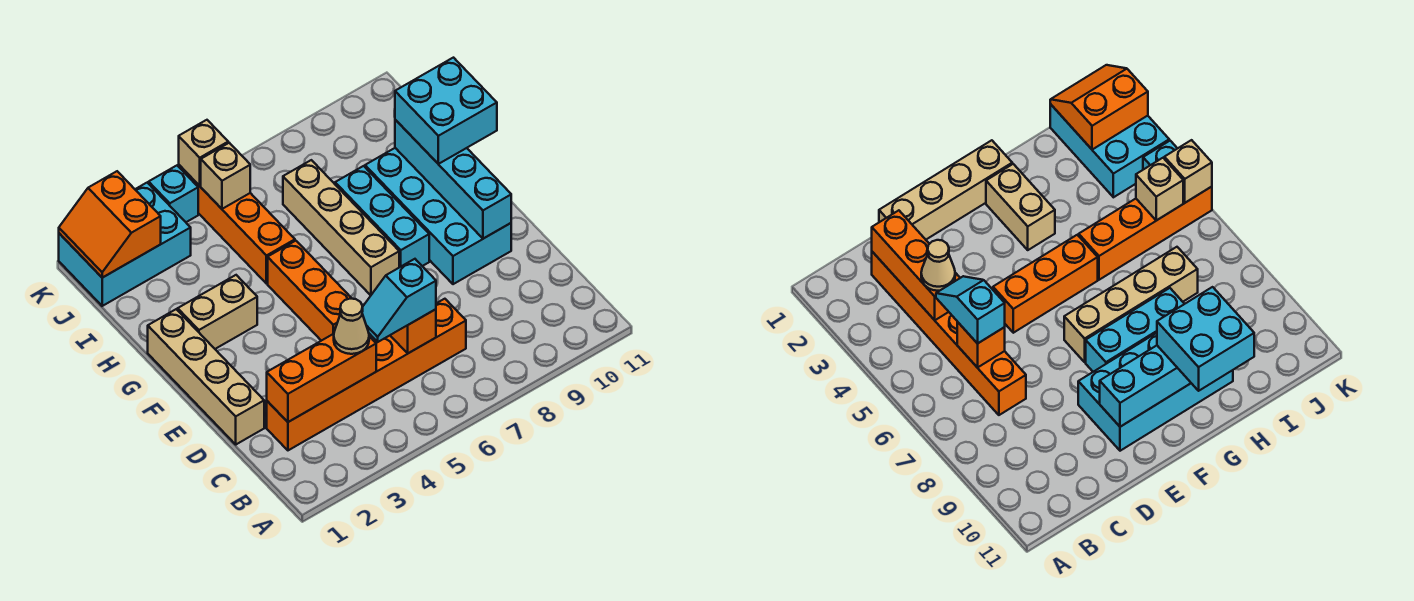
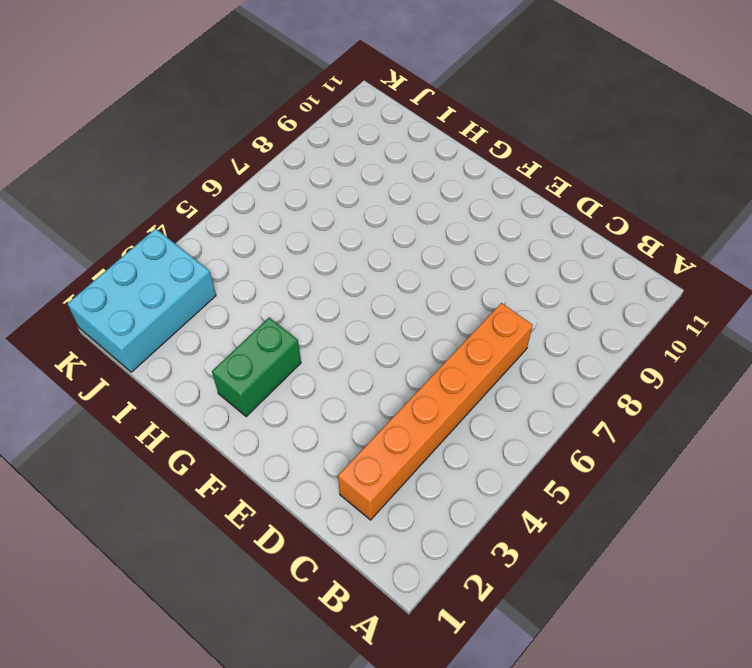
green brick G2:G3 level 1 -> tan brick G2:G3 level 1
none -> tan brick D1:G1 level 1
none -> orange brick E5:G5 level 1
none -> cyan brick E9:H10 level 1

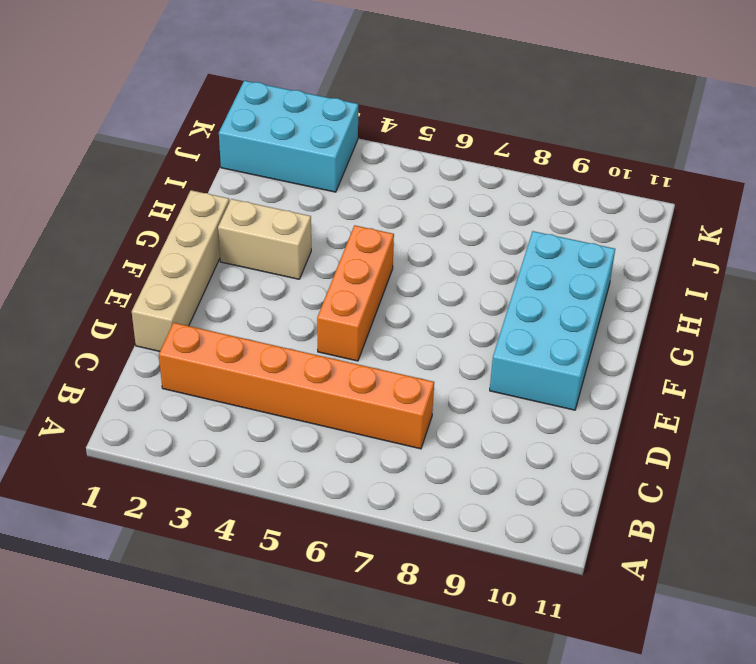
none -> tan brick F7:I7 level 1
none -> cyan brick F8:H8 level 1
none -> orange brick H5:K5 level 1

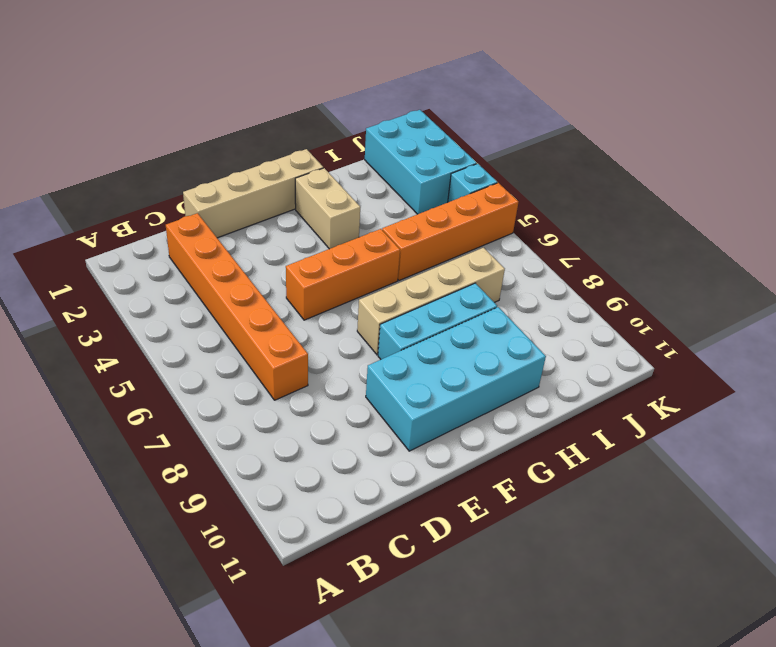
none -> orange brick C2:C4 level 2
none -> orange brick C6 level 2
none -> cyan brick E10:H10 level 2

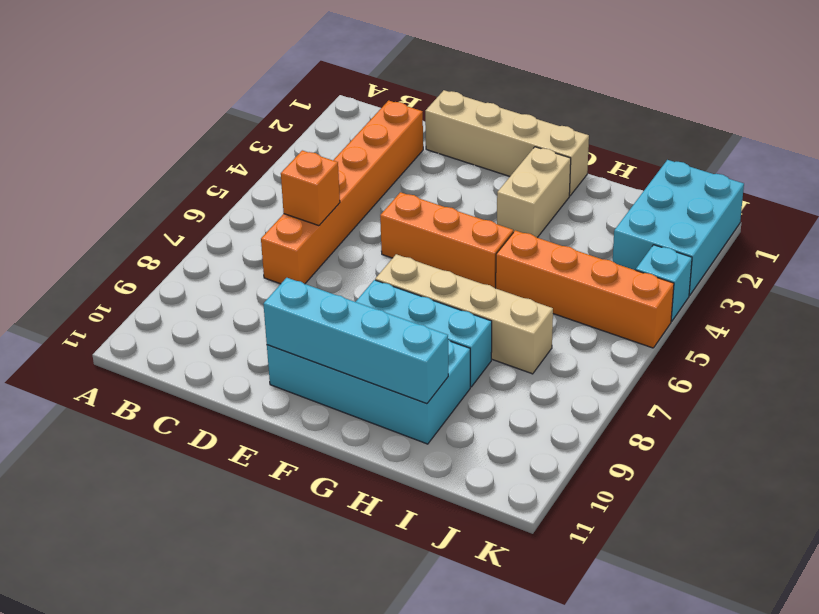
none -> orange brick C2:C4 level 2
none -> orange slope J1:K2 level 2 top 2
none -> tan brick J5 level 2

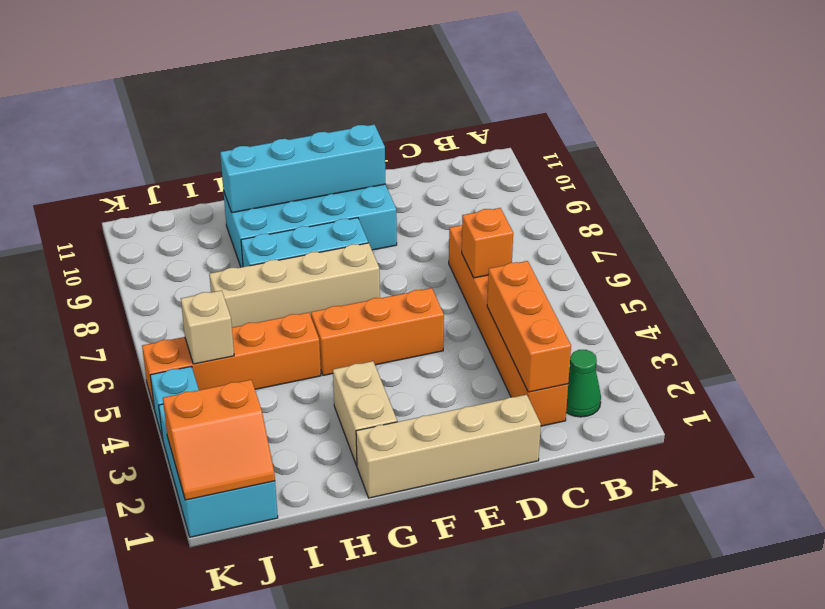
green cone B2 level 1 -> none
none -> tan brick K5 level 2
none -> tan cone C4 level 3
none -> cyan slope C5:C6 level 3 top 6

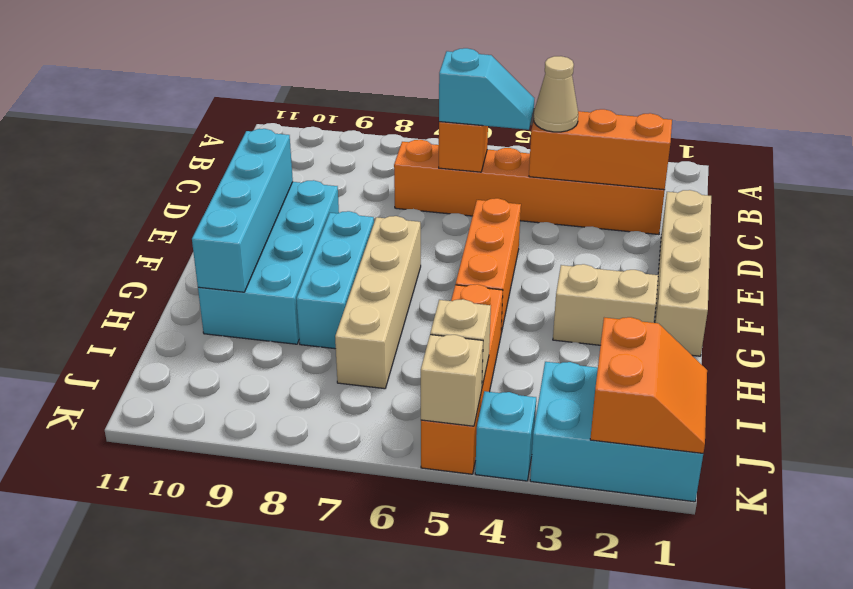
none -> cyan brick G10:H11 level 3

